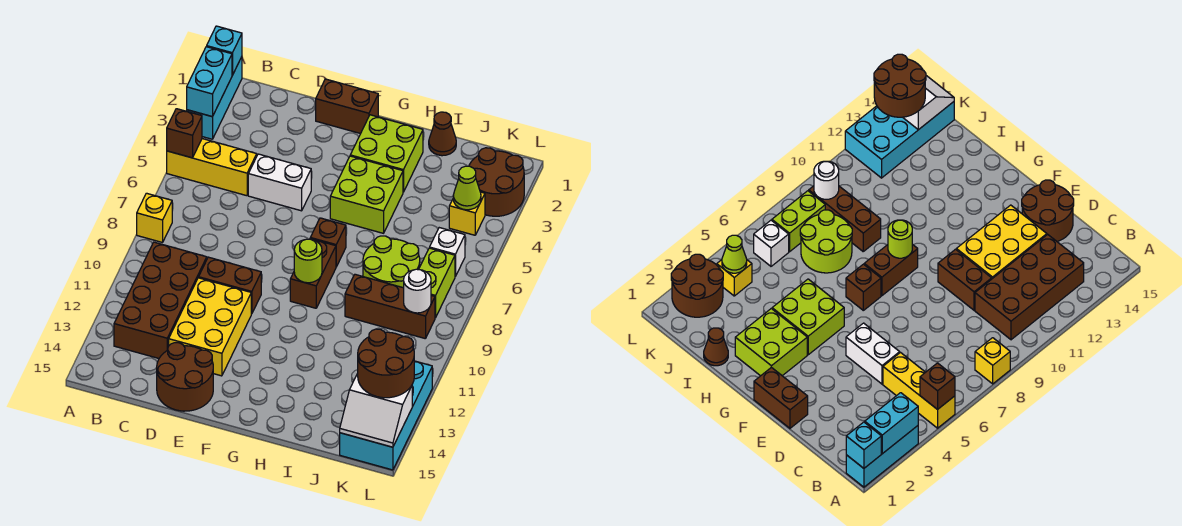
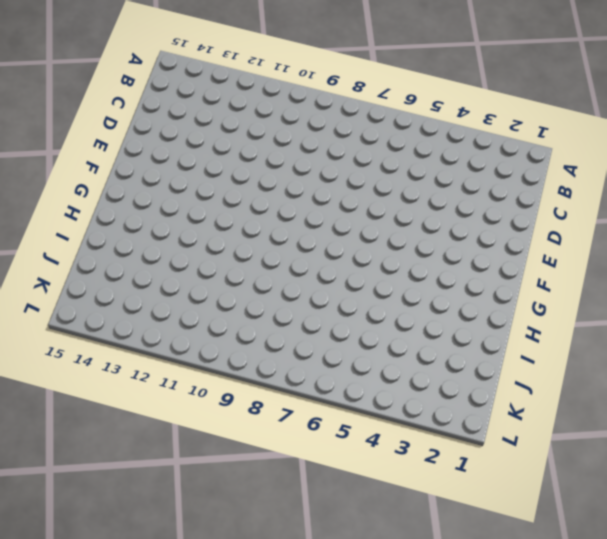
none -> cyan brick A1:A3 level 1
none -> yellow brick A5:C5 level 1
none -> yellow brick A8 level 1

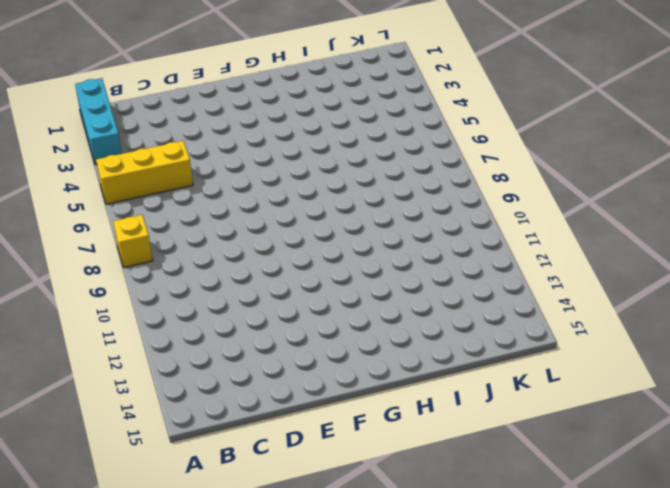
none -> brown brick B10:C13 level 1
none -> white brick D5:E5 level 1
none -> brown brick D10:E10 level 1

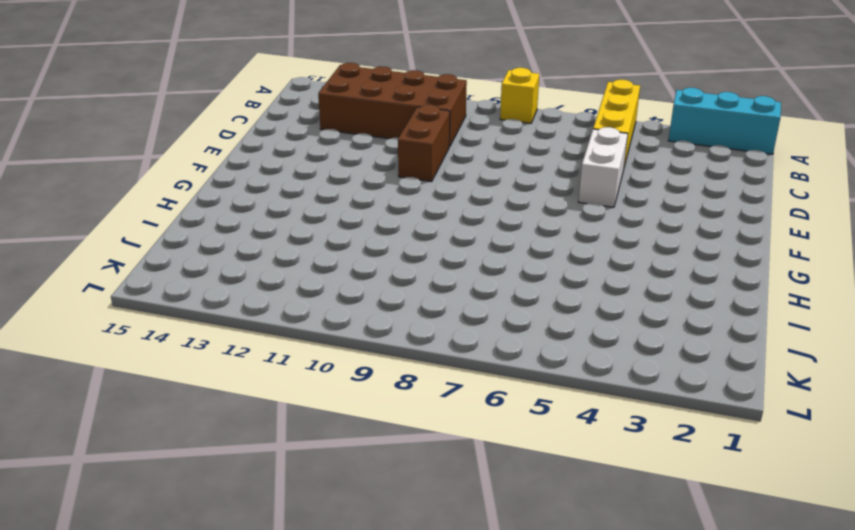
none -> yellow brick D11:E13 level 1
none -> brown round brick D14:E15 level 1
none -> brown brick E1:F1 level 1

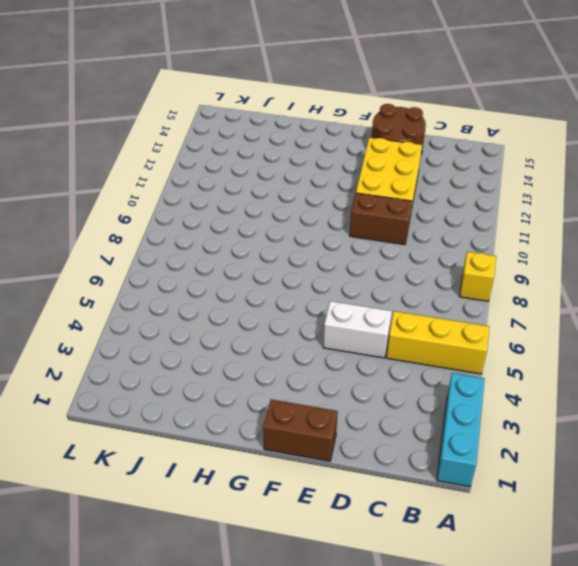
none -> brown brick B10:C13 level 1
none -> lime brick G2:H3 level 1
none -> lime brick G4:H5 level 1

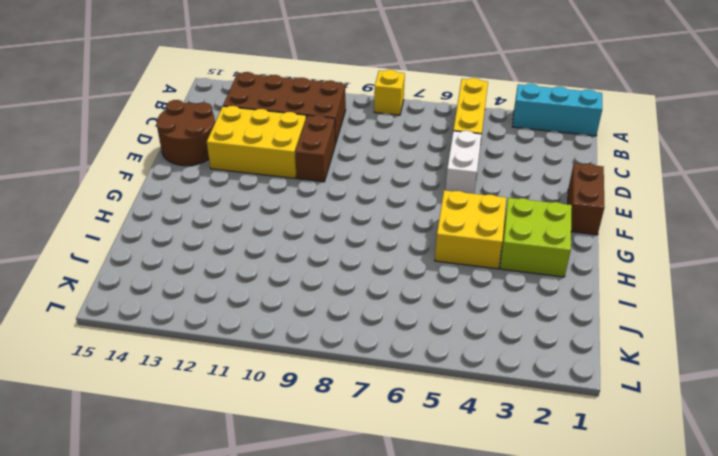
yellow brick G4:H5 level 1 -> lime brick G4:H5 level 1
none -> brown brick G7 level 1
none -> brown brick G8:G9 level 1
none -> brown cone I1 level 1

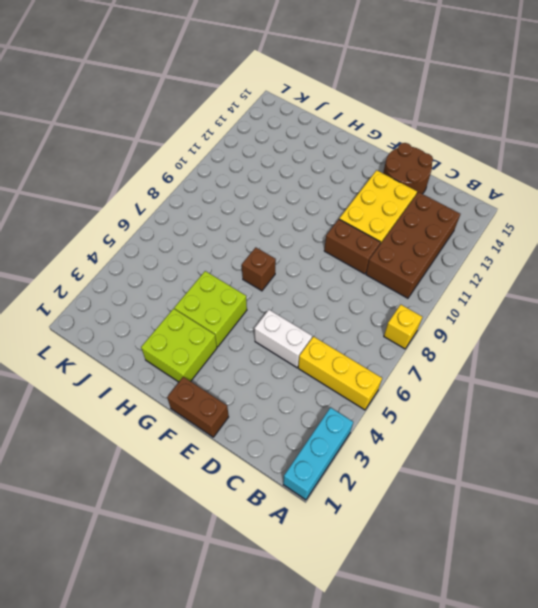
none -> brown brick G8:G9 level 1
none -> brown cone I1 level 1
none -> lime round brick I7:J8 level 1

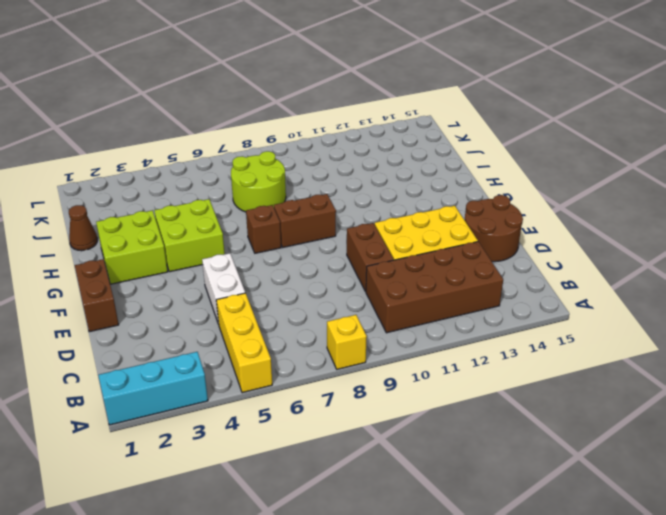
none -> brown brick I9:K9 level 1
none -> brown round brick K2:L3 level 1
none -> yellow brick K4 level 1

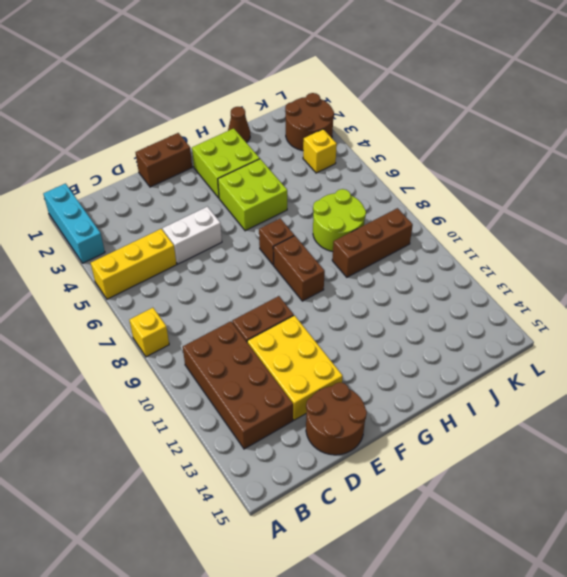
none -> white brick K6 level 1
none -> lime brick K7:K8 level 1
none -> cyan brick K12:L15 level 1

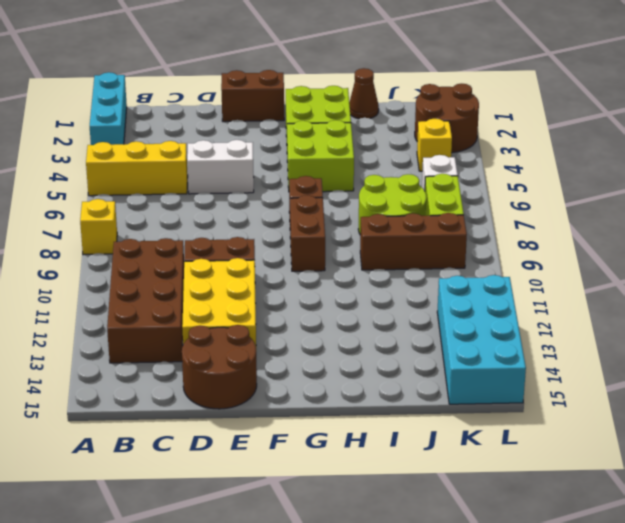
none -> cyan brick A1 level 2
none -> cyan brick A2:A3 level 2
none -> brown brick A5 level 2

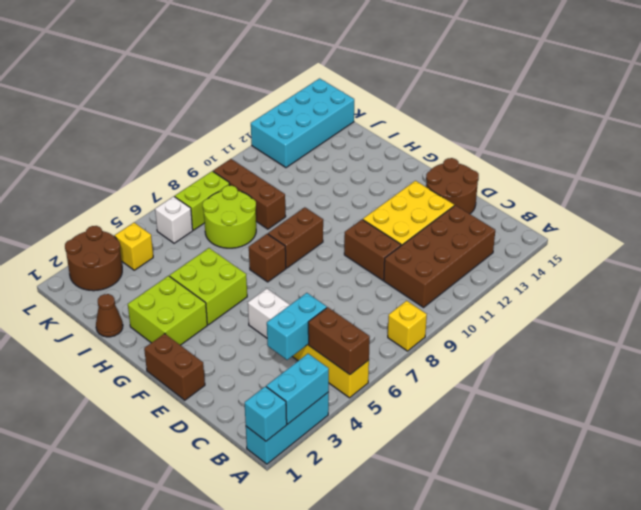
brown brick A5:B5 level 2 -> brown brick A5 level 2
cyan brick C4:C5 level 2 -> none
none -> lime round brick G9 level 2
none -> lime cone K4 level 2
none -> white round brick K9 level 2

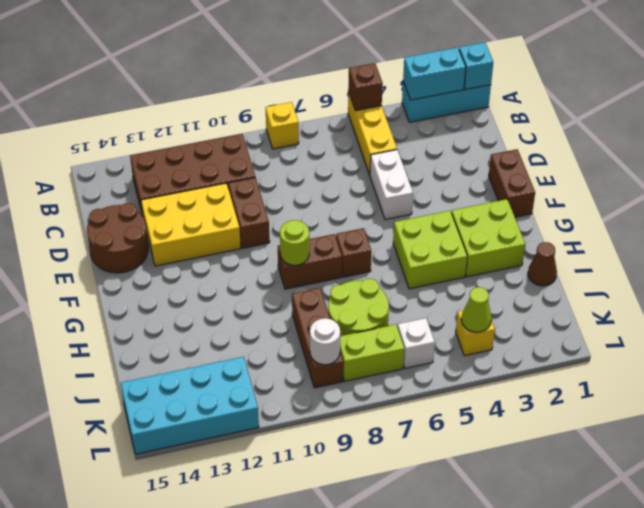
none -> brown round brick K2:L3 level 1
none -> white slope K14:L15 level 2 top 14
none -> brown round brick K13:L14 level 3

